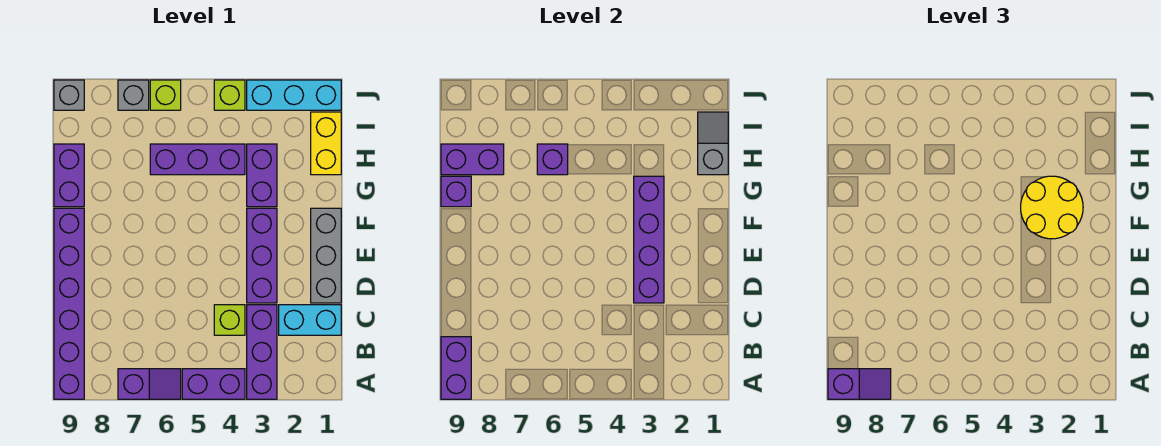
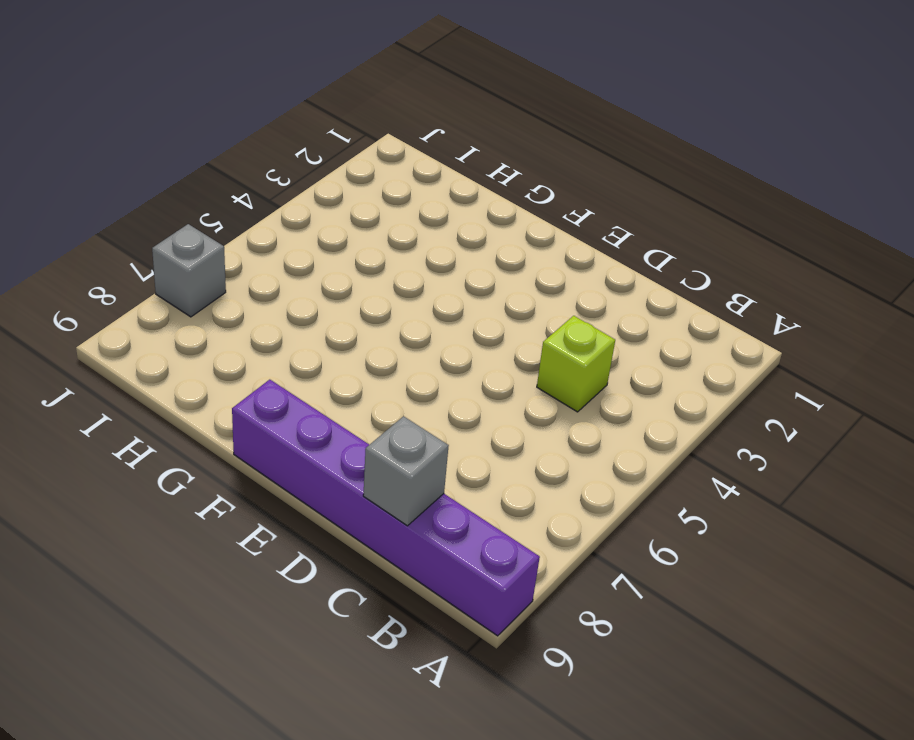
grey brick C9 level 2 -> grey brick J9 level 1
none -> purple brick A3:C3 level 1
none -> purple brick A4:A5 level 1
none -> purple slope A6:A7 level 1 top 7

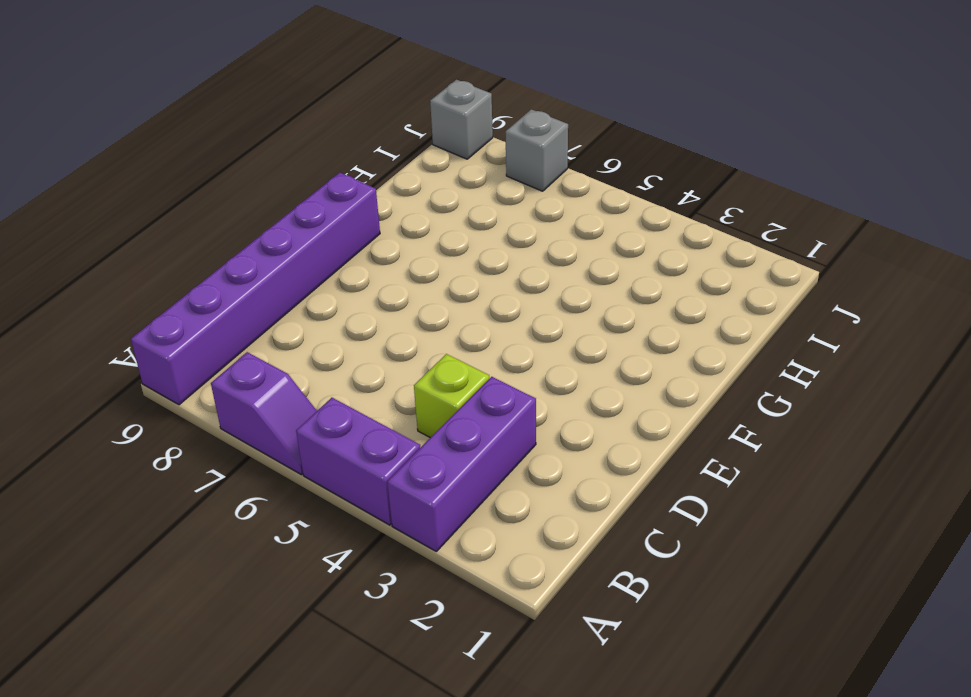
none -> cyan brick C1:C2 level 1
none -> grey brick D1:F1 level 1
none -> purple brick D3:F3 level 1

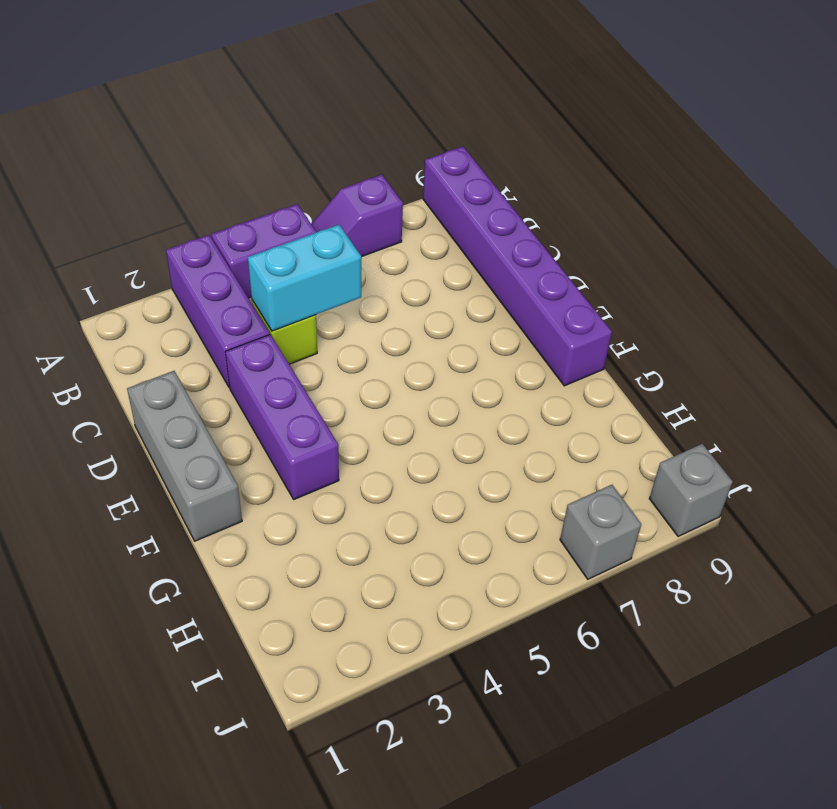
cyan brick C4:C5 level 2 -> cyan brick C1:C2 level 1
none -> purple brick G3:H3 level 1
none -> purple brick G9:H9 level 1
none -> yellow brick H1:I1 level 1

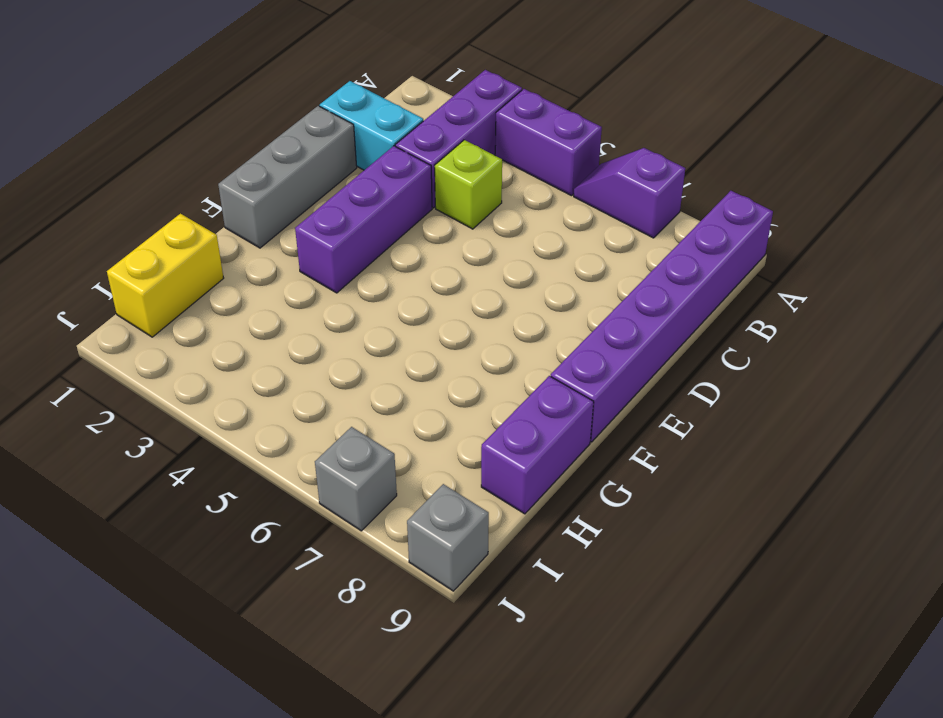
none -> purple brick G3:H3 level 1
none -> purple brick H4:H6 level 1
none -> cyan brick J1:J3 level 1

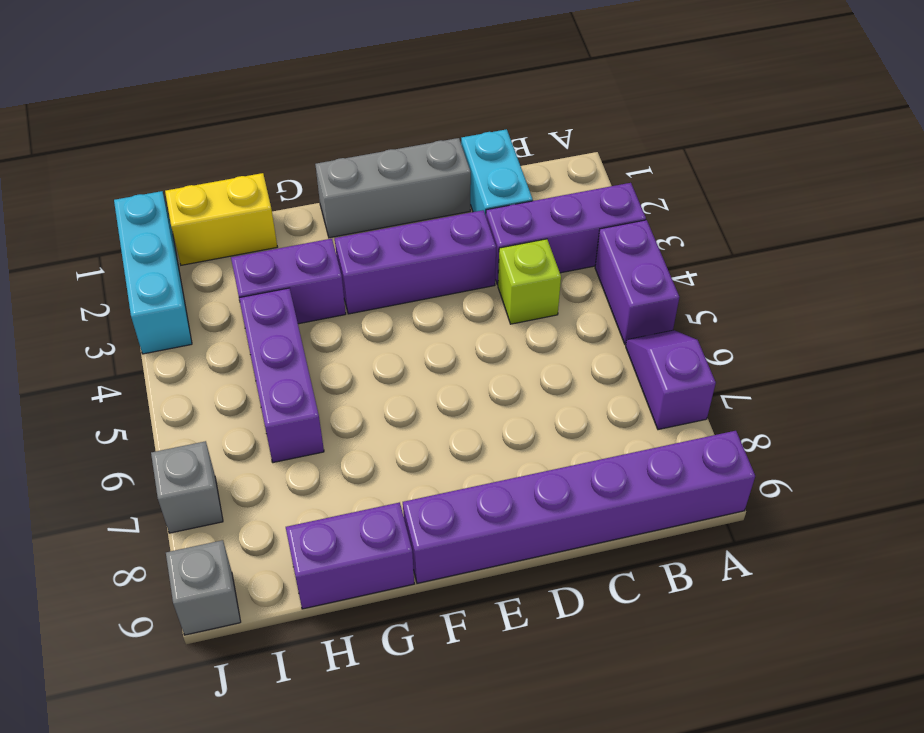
none -> lime brick J4 level 1
none -> lime brick J6 level 1
none -> purple brick A9:B9 level 2

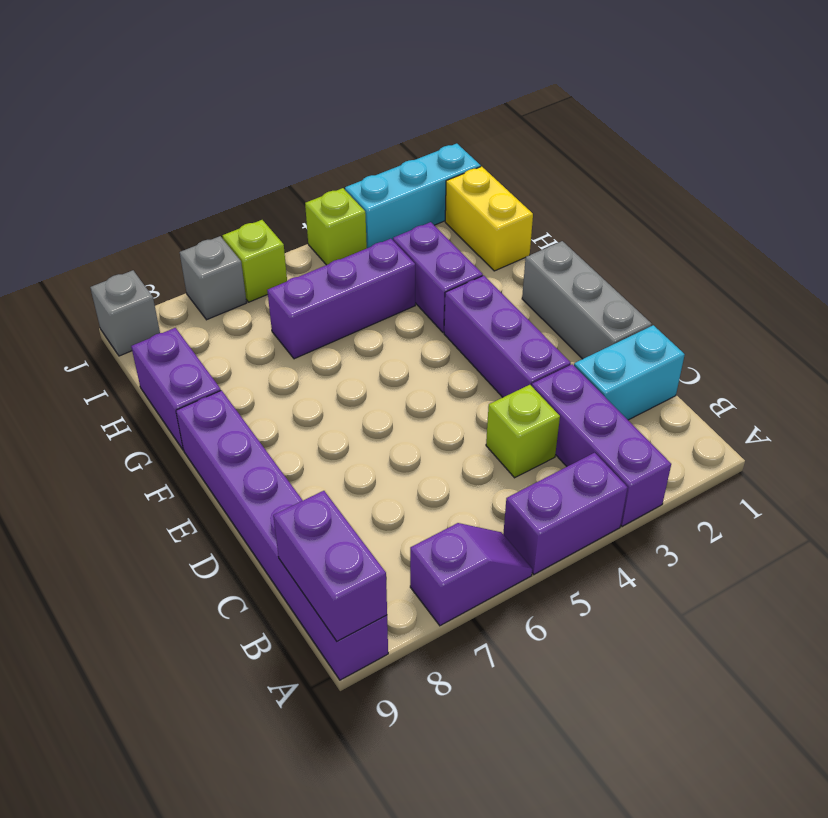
none -> purple brick D3:G3 level 2
none -> purple brick G9 level 2
none -> grey slope H1:I1 level 2 top H

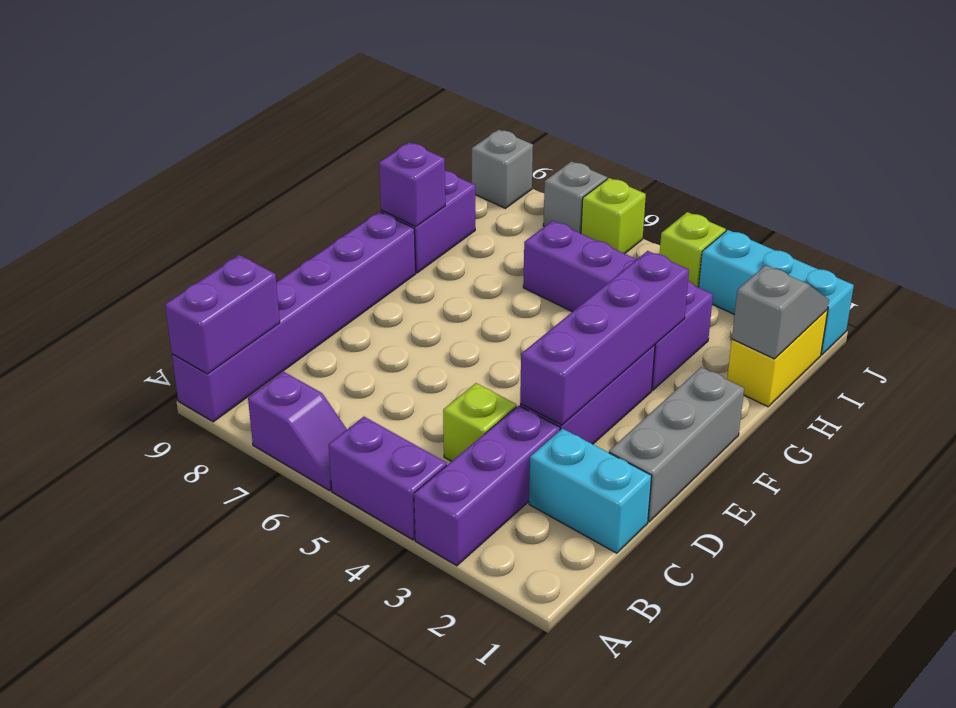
none -> purple brick H6 level 2
none -> purple brick H8:H9 level 2
none -> purple slope A8:A9 level 3 top 9

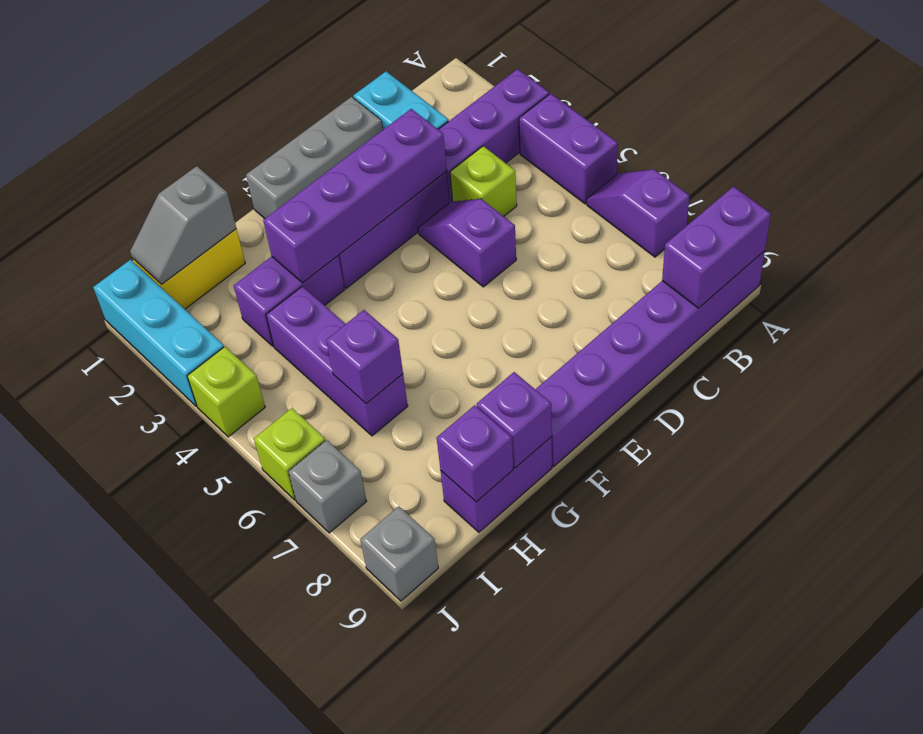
purple slope D4:D5 level 1 top 5 -> purple slope A8:A9 level 3 top 9
purple brick H9 level 2 -> purple brick H8:H9 level 2
none -> yellow round brick F2:G3 level 3

